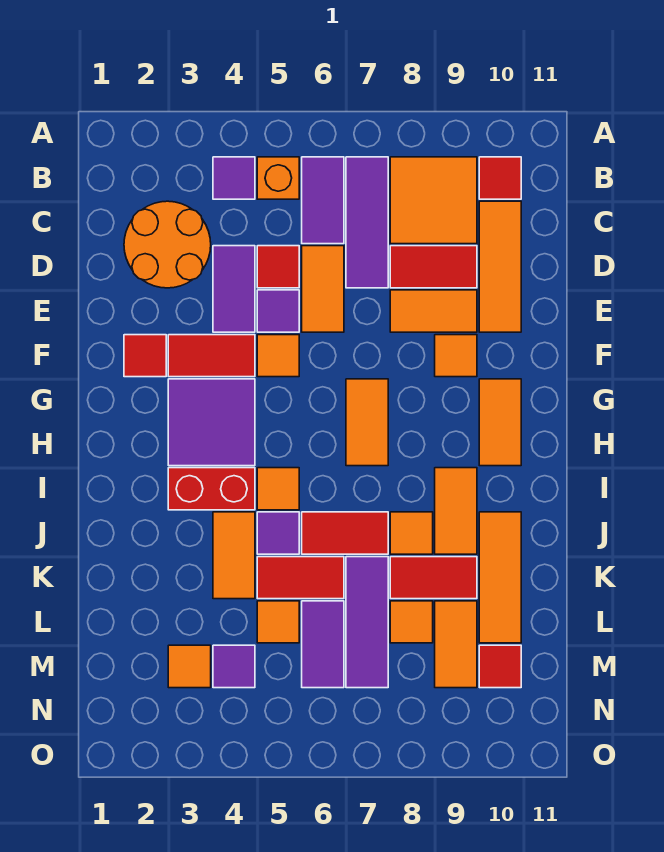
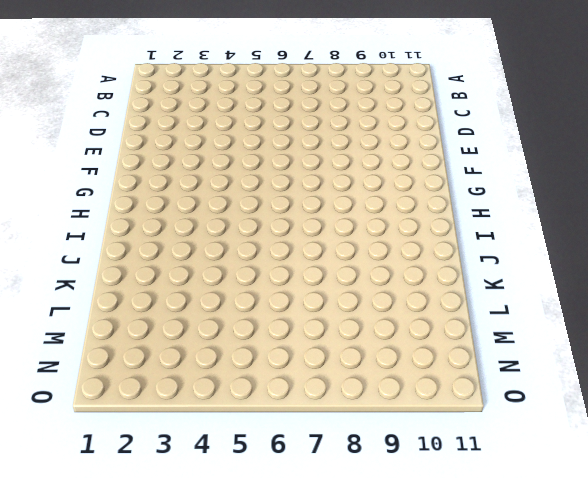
none -> purple tile B4 level 1
none -> orange brick B5 level 1
none -> purple tile B6:C6 level 1
none -> purple tile B7:D7 level 1

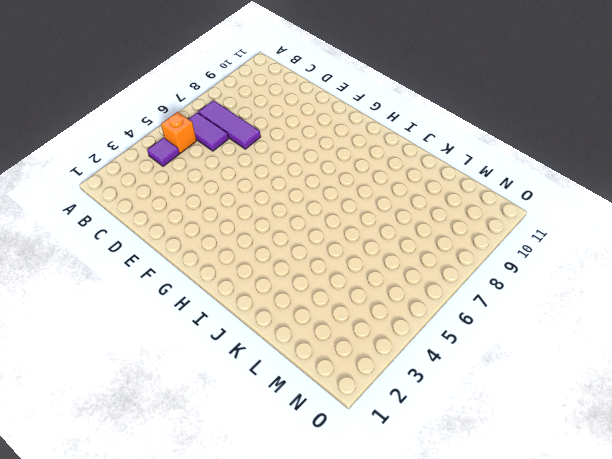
none -> orange tile B8:C9 level 1
none -> red tile B10 level 1
none -> orange round brick C2:D3 level 1
none -> orange tile C10:E10 level 1

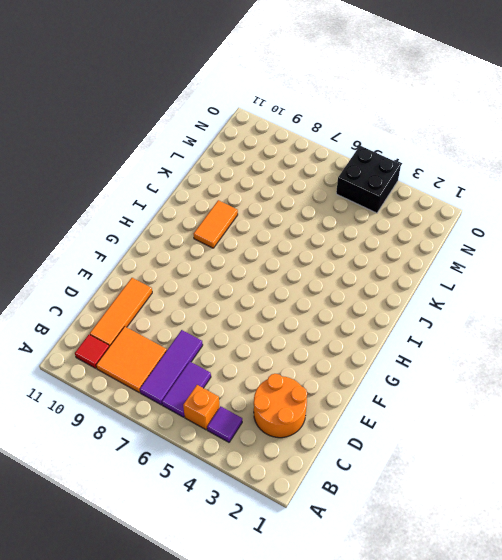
black brick N4:O5 level 1 -> none
none -> purple tile D4:E4 level 1
none -> red tile D5 level 1
none -> orange tile D6:E6 level 1
none -> red tile D8:D9 level 1

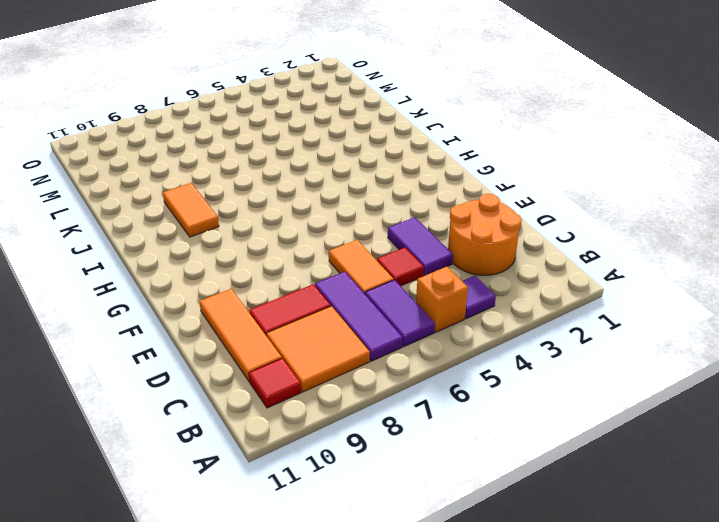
none -> purple tile E5 level 1
none -> orange tile E8:E9 level 1
none -> red tile F2 level 1
none -> red tile F3:F4 level 1

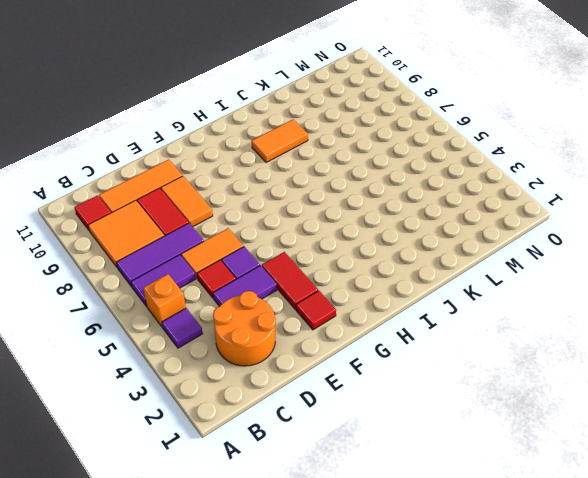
none -> orange tile F5 level 1
none -> orange tile F9 level 1
none -> purple tile G3:H4 level 1
none -> orange tile G7:H7 level 1

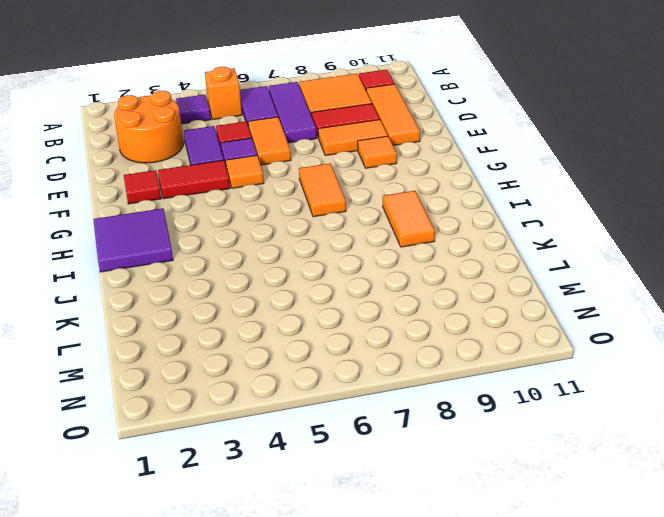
purple tile H1:I2 level 1 -> purple tile G3:H4 level 1
none -> orange tile G10:H10 level 1
none -> red brick I3:I4 level 1
none -> orange tile I5 level 1
none -> orange tile J4:K4 level 1

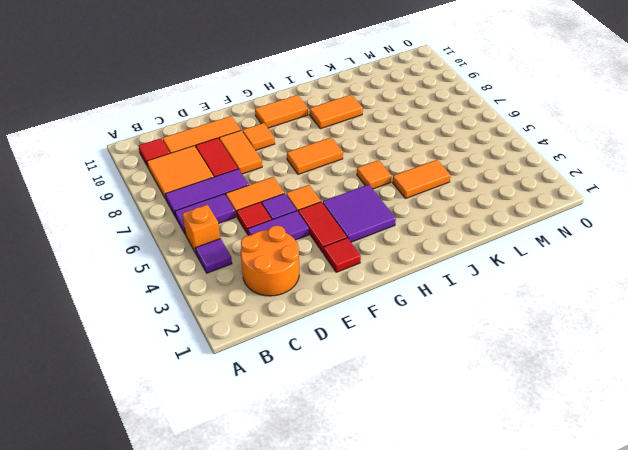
none -> red brick I3:I4 level 1
none -> purple tile J5 level 1
none -> red tile J6:J7 level 1
none -> orange tile J8 level 1

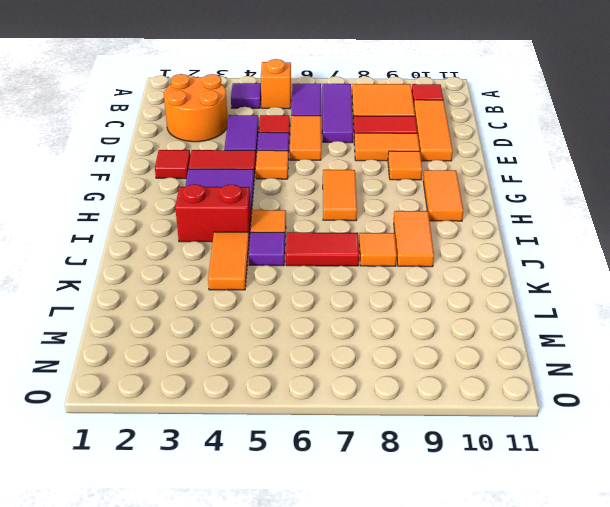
none -> orange tile J10:L10 level 1
none -> red tile K5:K6 level 1
none -> purple tile K7:M7 level 1
none -> red tile K8:K9 level 1

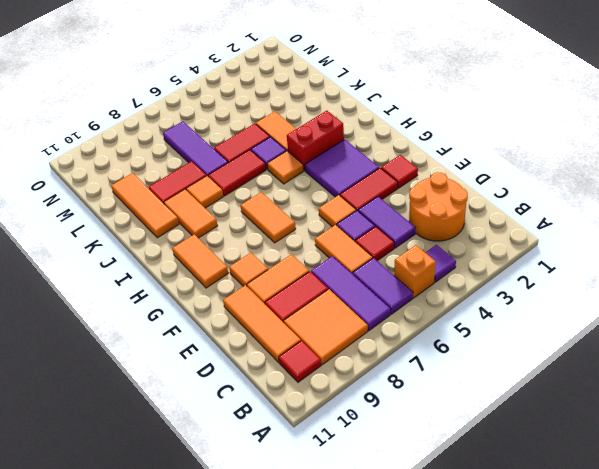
none -> orange tile L5 level 1
none -> purple tile L6:M6 level 1
none -> orange tile L8 level 1
none -> orange tile L9:M9 level 1

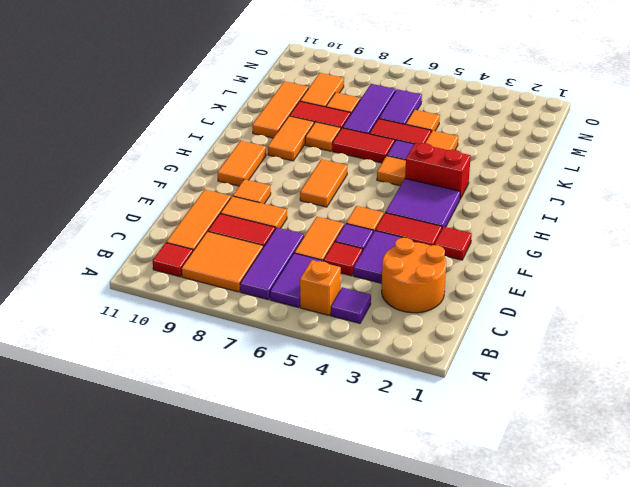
none -> orange tile M3 level 1
none -> purple tile M4 level 1
none -> red tile M10 level 1

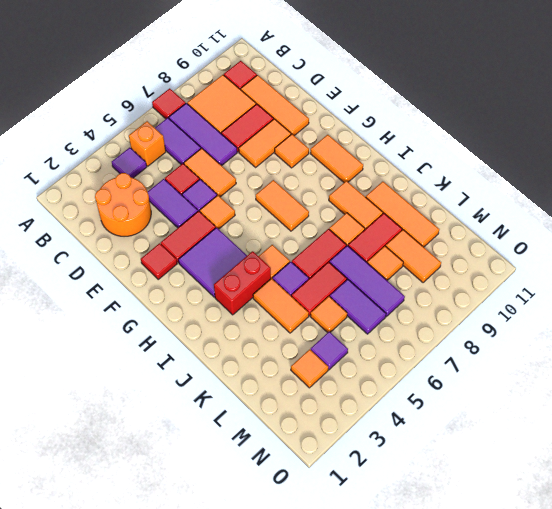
red tile A7 level 1 -> red tile M10 level 1

